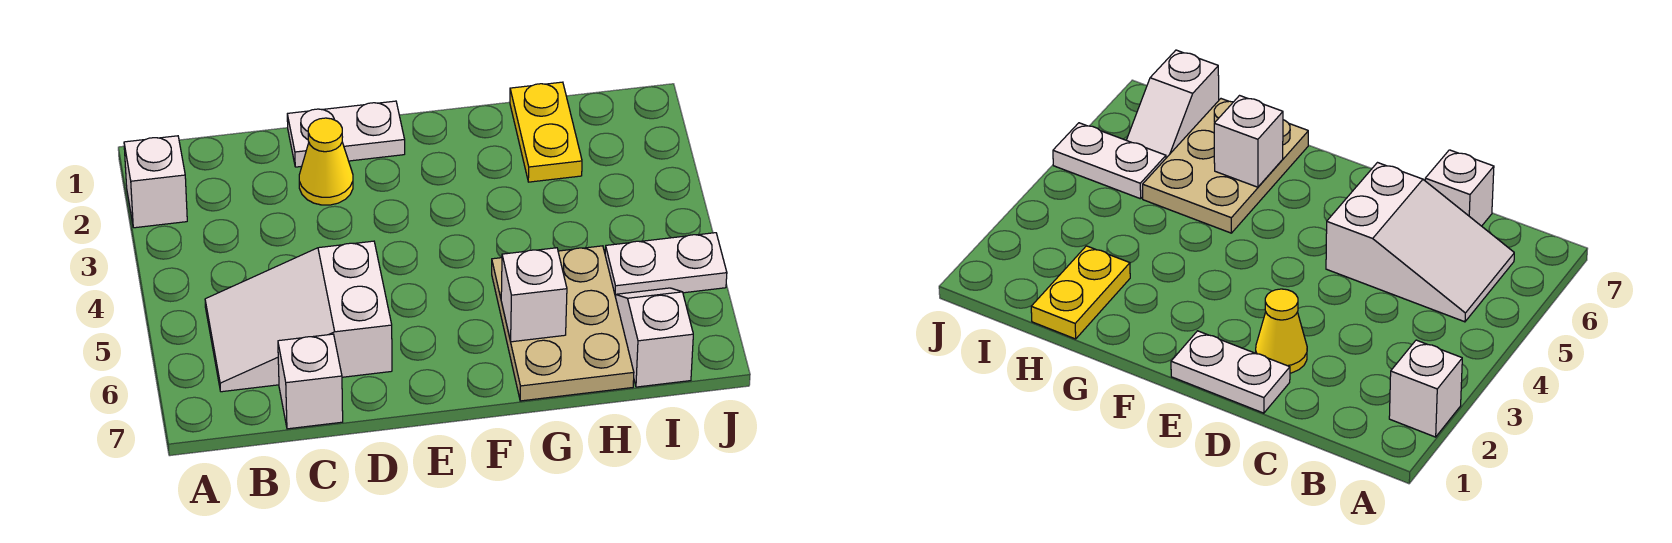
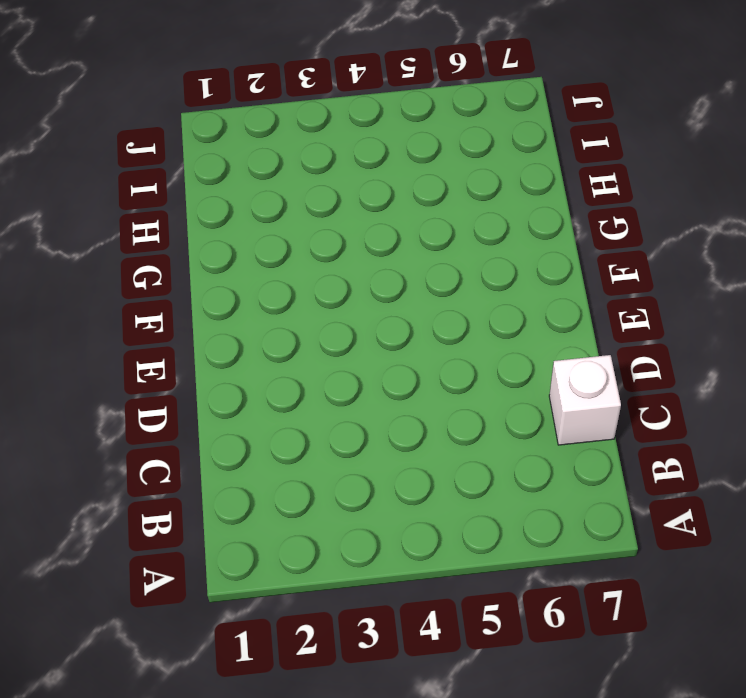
none -> white brick A2 level 1
none -> white slope B5:D6 level 1 top D

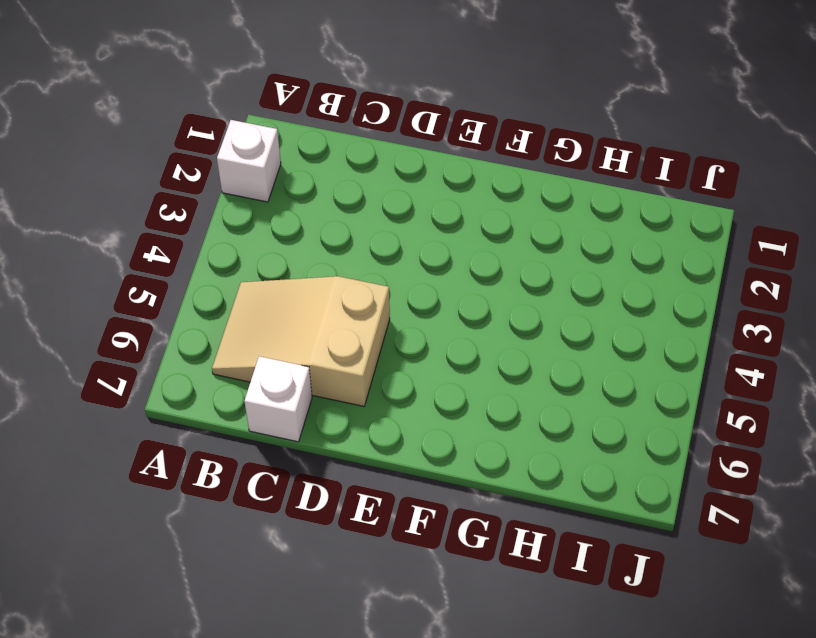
tan slope B5:D6 level 1 top D -> white slope B5:D6 level 1 top D
none -> white plate D1:E1 level 1
none -> yellow cone D2 level 1

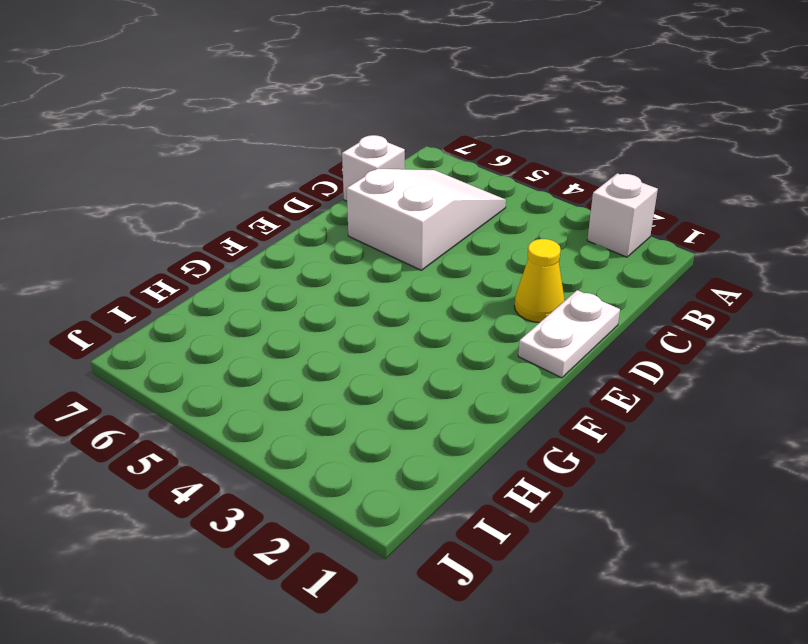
none -> tan plate G5:H7 level 1
none -> yellow plate H1:H2 level 1

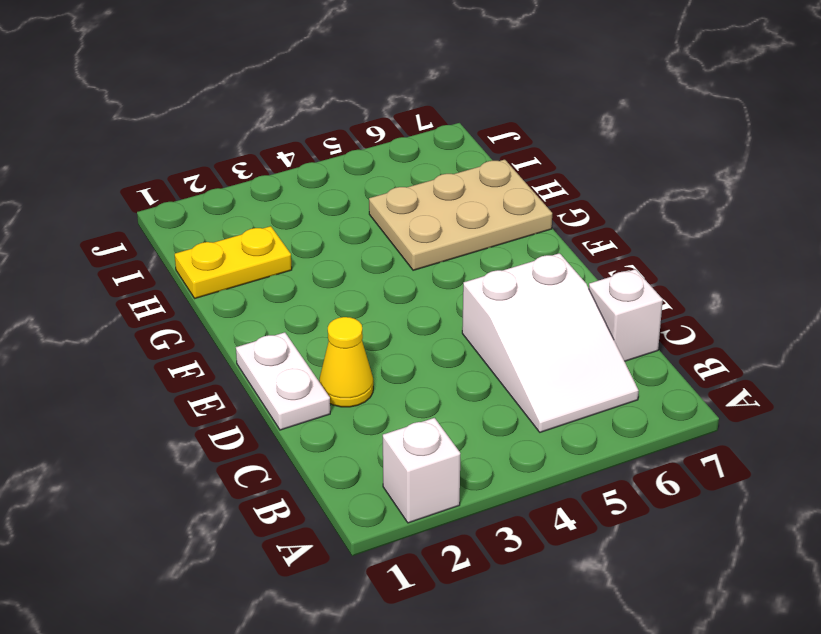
none -> white plate I5:J5 level 1
none -> white slope I6:I7 level 1 top 7

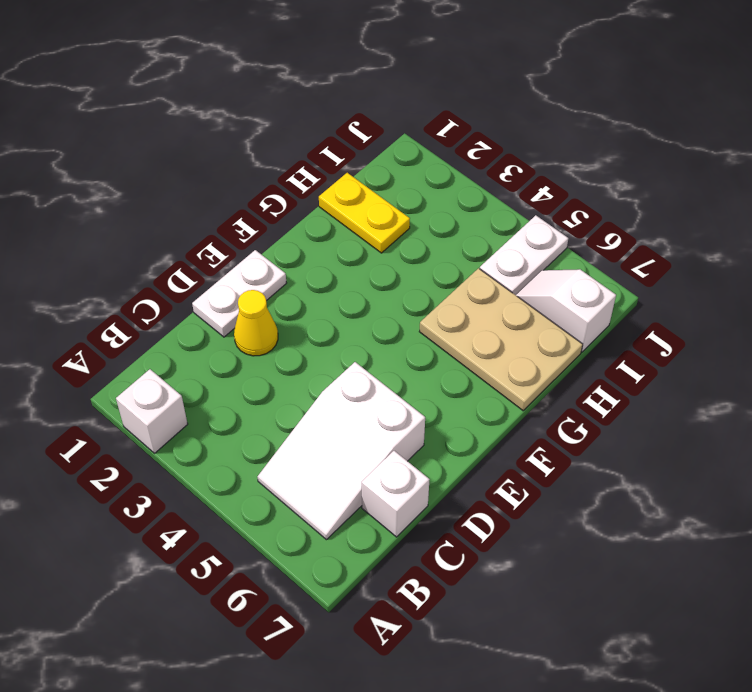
none -> white brick G6 level 2

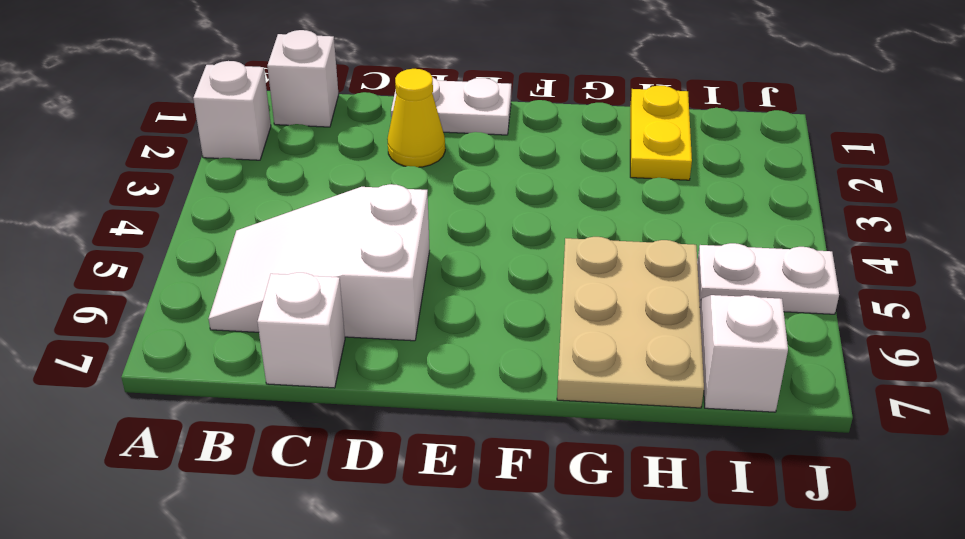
white brick B1 level 1 -> white brick G6 level 2

